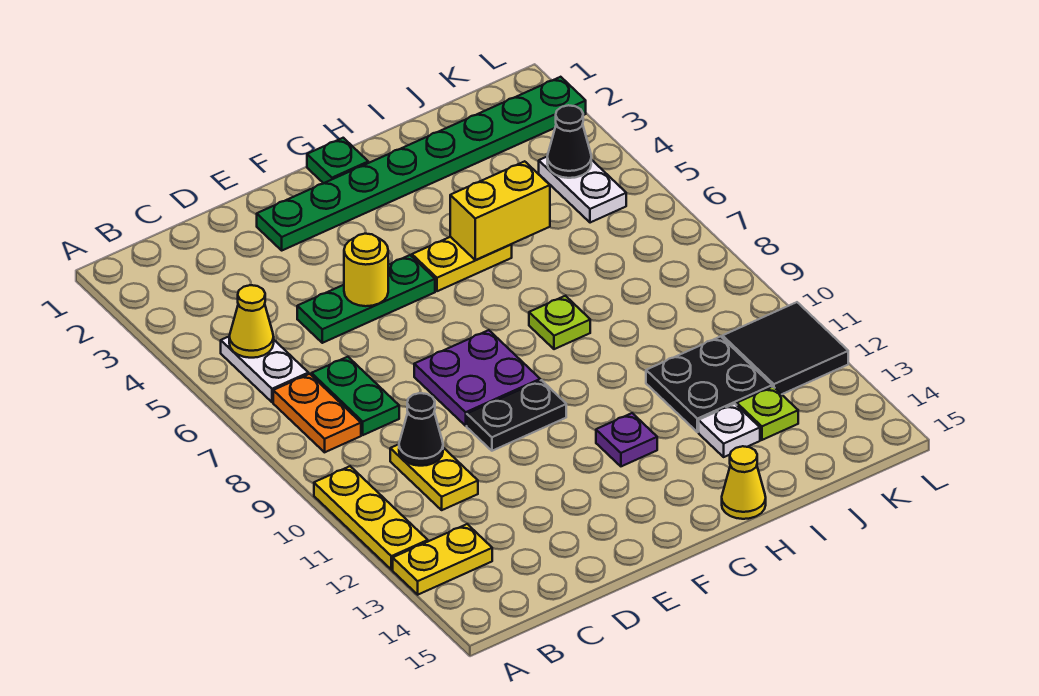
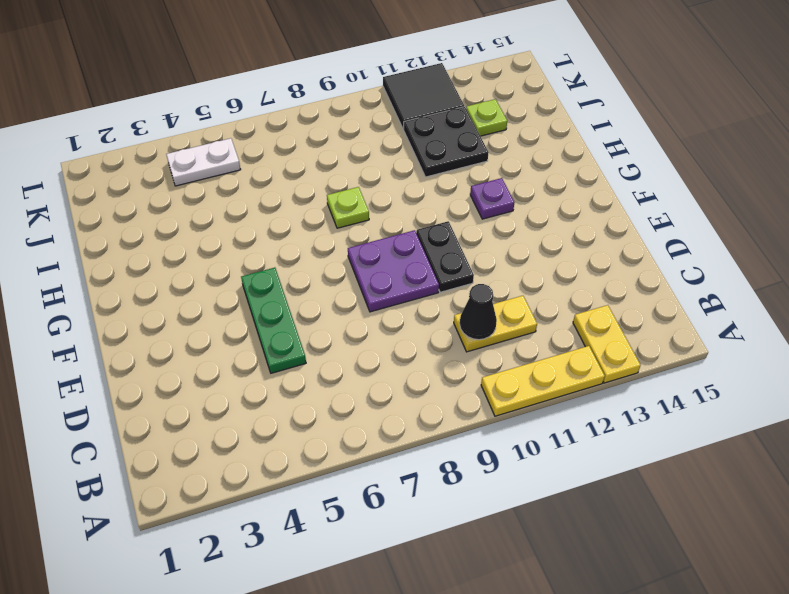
none -> white plate B5:B6 level 1
none -> orange plate B7:B8 level 1
none -> green plate C7:C8 level 1

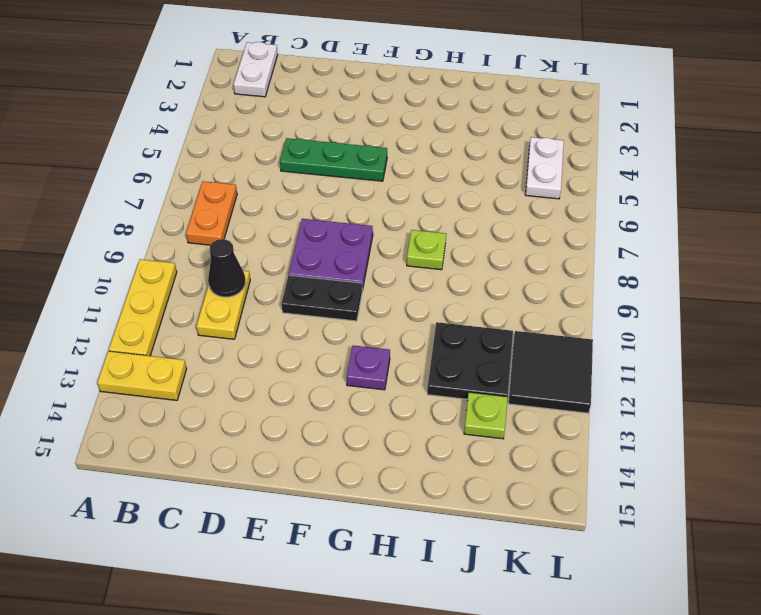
white plate B1:B2 level 1 -> white plate B5:B6 level 1
none -> green plate C7:C8 level 1
none -> green plate E2:L2 level 1
none -> green plate G1 level 1

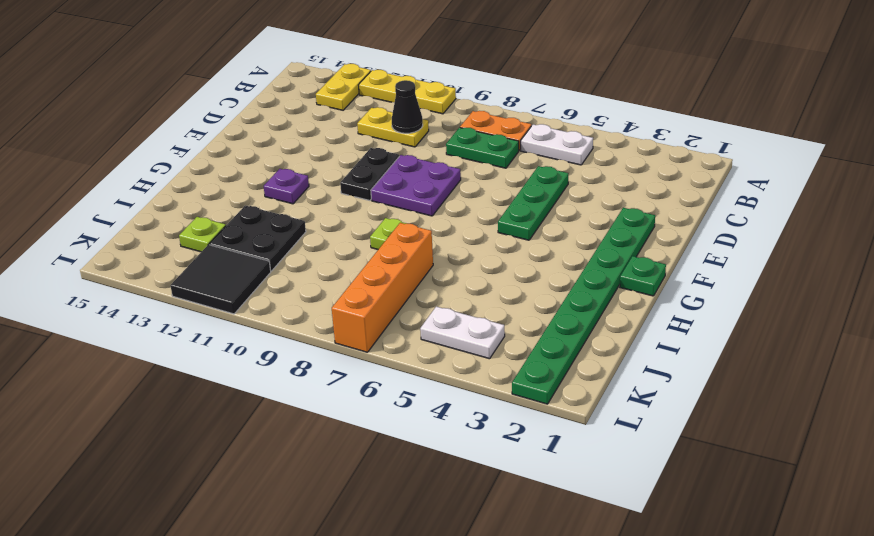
orange brick I7:L7 level 1 -> none
none -> yellow plate G5:H5 level 1
none -> yellow cone H15 level 1
none -> white plate I13 level 1

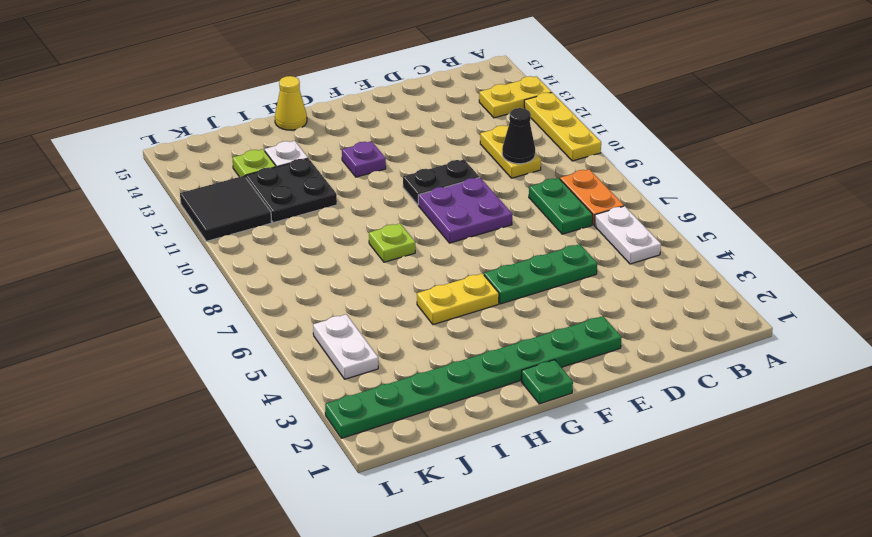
none -> yellow cone B5 level 2
none -> yellow round brick E5 level 2
none -> yellow brick H5:I5 level 2

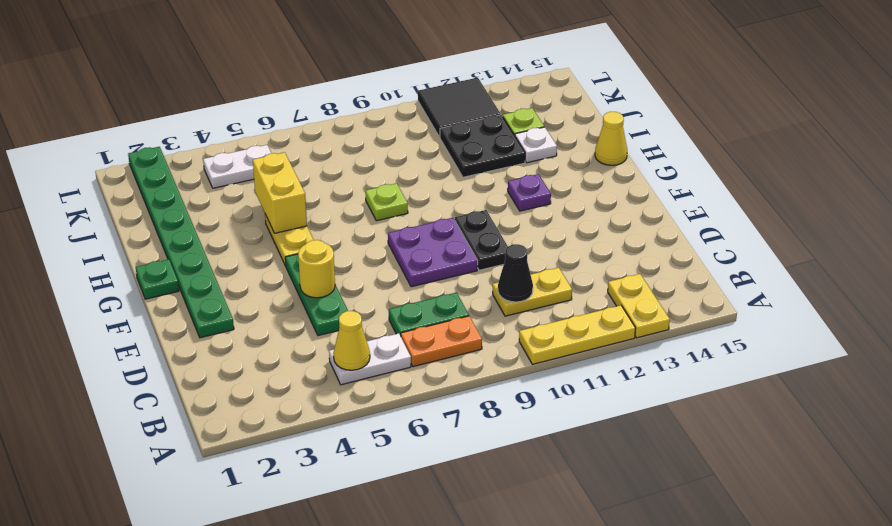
none -> black cone K4 level 2

